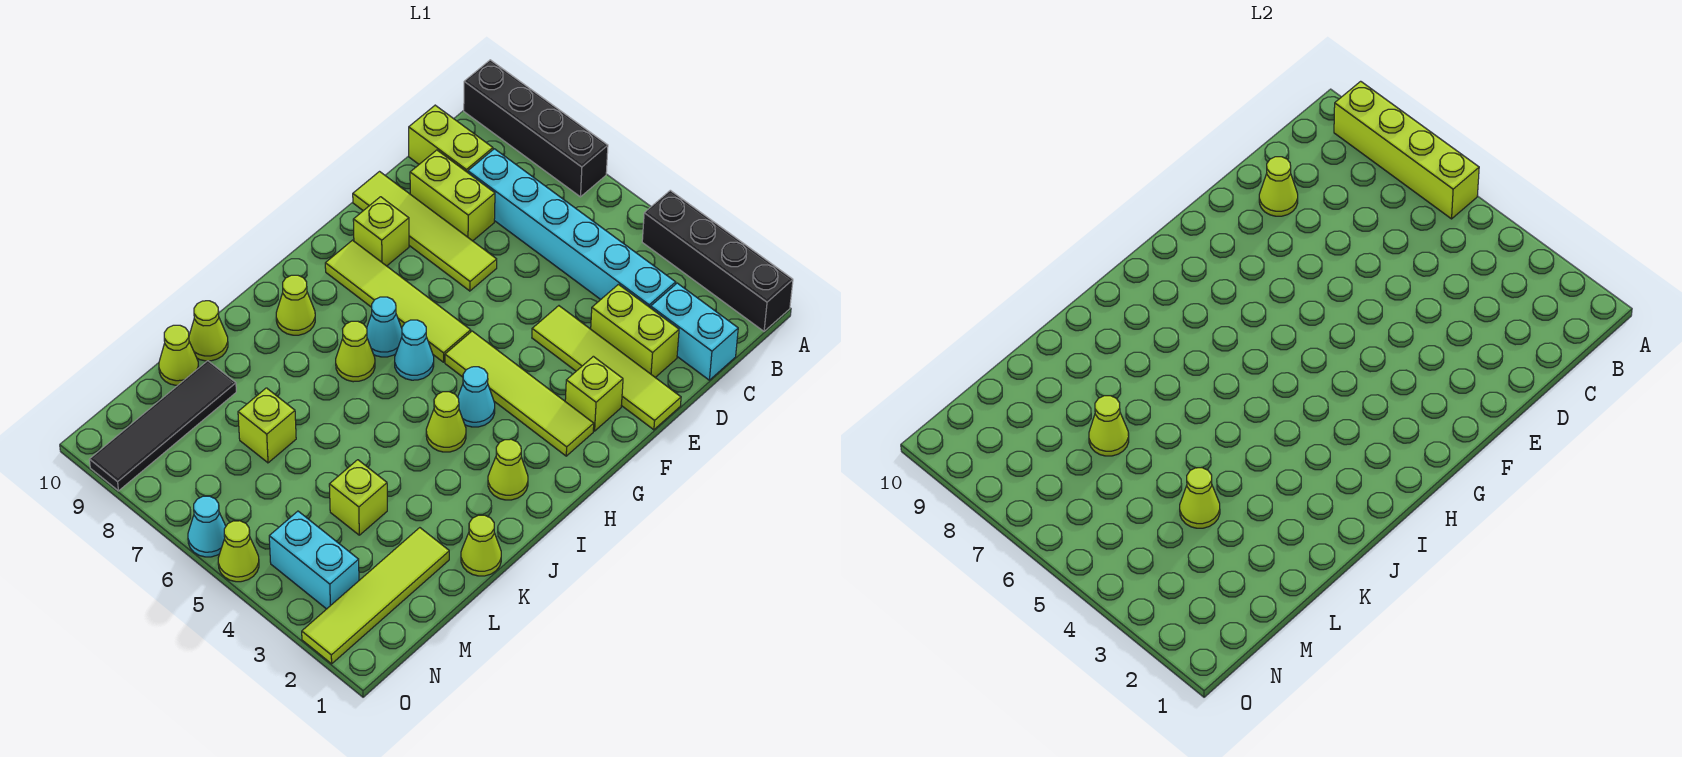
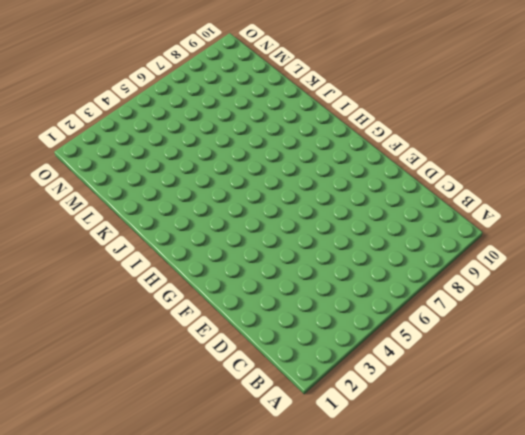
none -> black brick A1:A4 level 1
none -> black brick A7:A10 level 1
none -> cyan brick C1:C2 level 1
none -> cyan brick C3:C8 level 1

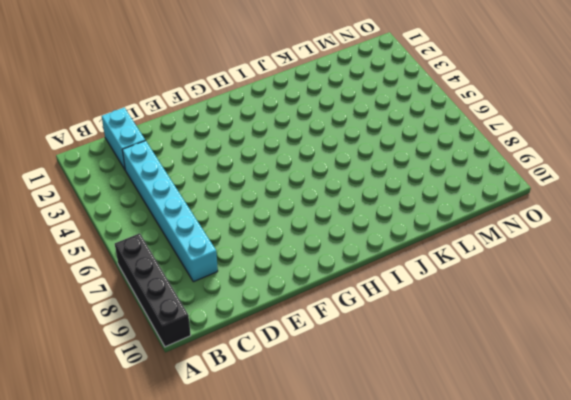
none -> black brick A1:A4 level 1
none -> lime brick C9:C10 level 1
none -> lime brick D2:D3 level 1
none -> lime brick D8:D9 level 1

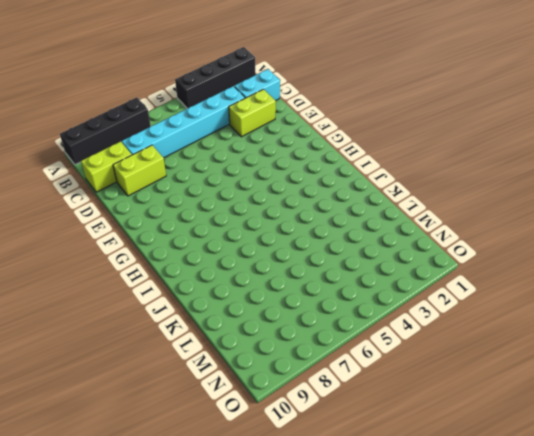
none -> lime tile E1:E4 level 1
none -> lime tile E7:E10 level 1
none -> lime brick F2 level 1
none -> lime brick F9 level 1

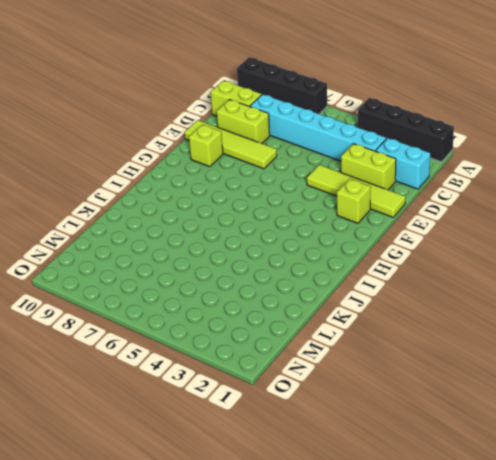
none -> lime tile G2:G5 level 1
none -> lime tile G6:G9 level 1
none -> cyan cone H4 level 1
none -> cyan cone H6 level 1

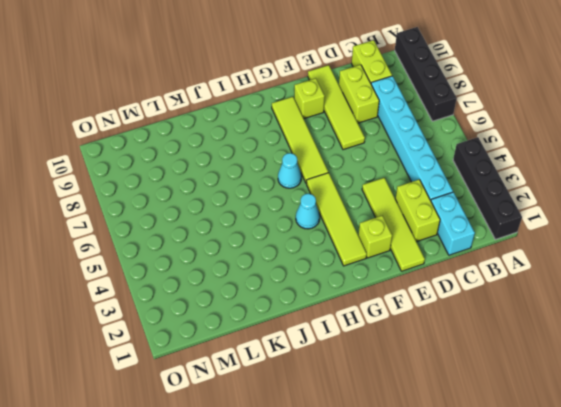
none -> cyan cone H7 level 1
none -> lime cone I2 level 1
none -> lime cone I4 level 1
none -> lime cone I7 level 1

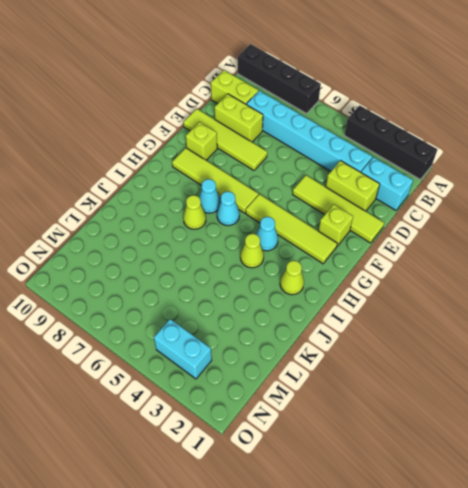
none -> lime cone I9 level 1
none -> lime cone K1 level 1
none -> lime cone K10 level 1
none -> lime tile L2:O2 level 1

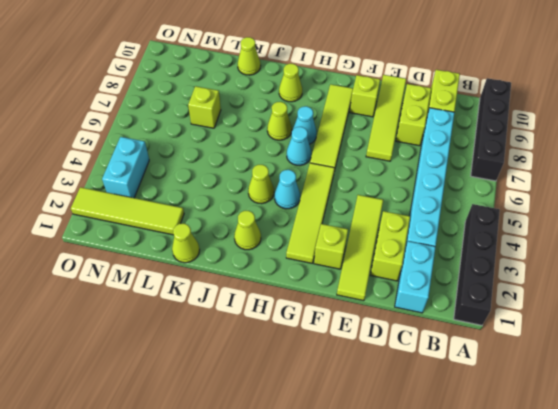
none -> lime brick L4 level 1
none -> black tile L9:O9 level 1
none -> lime cone L10 level 1
none -> lime cone O5 level 1

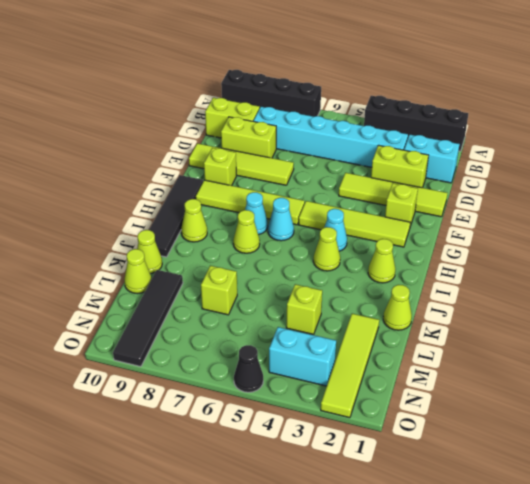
black tile G10:J10 level 1 -> none
black cone O5 level 1 -> lime cone O5 level 1
none -> cyan cone O6 level 1
none -> lime brick A6:A9 level 2
none -> lime cone D9 level 2
none -> lime cone L4 level 2

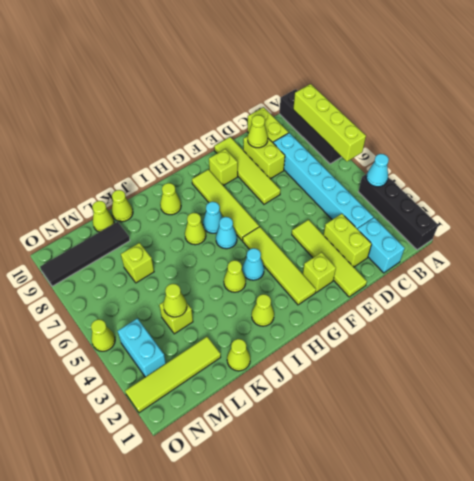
cyan cone A4 level 2 -> cyan cone O6 level 1
none -> lime cone L7 level 2

